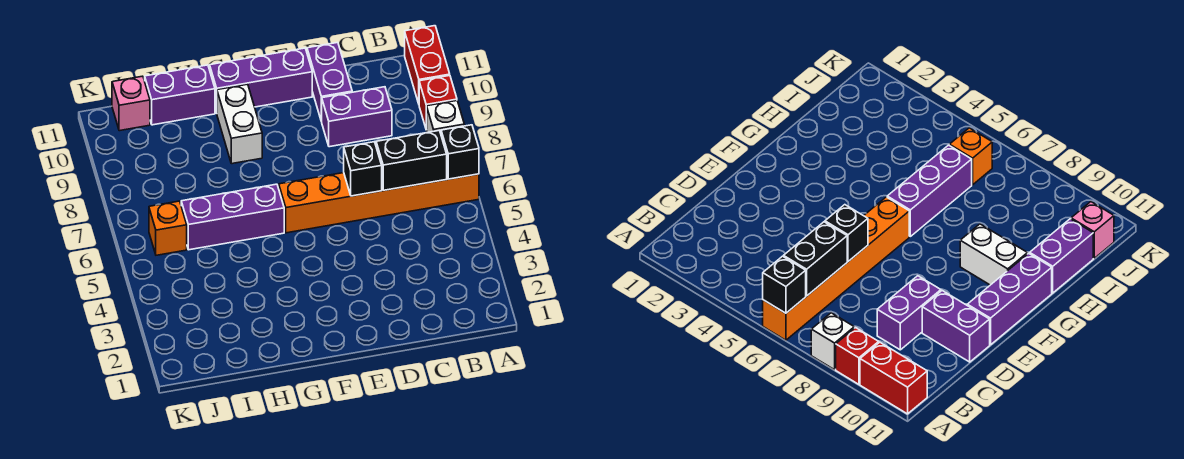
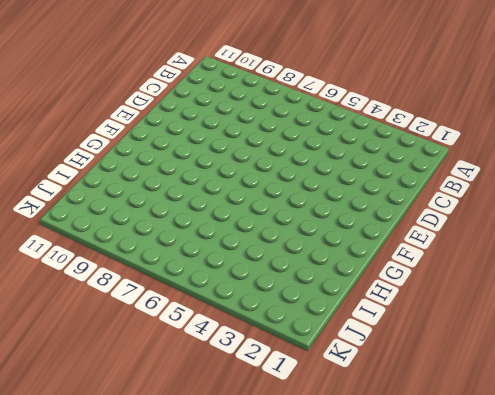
none -> orange brick A6:F6 level 1
none -> white brick A8 level 1
none -> red brick A9 level 1

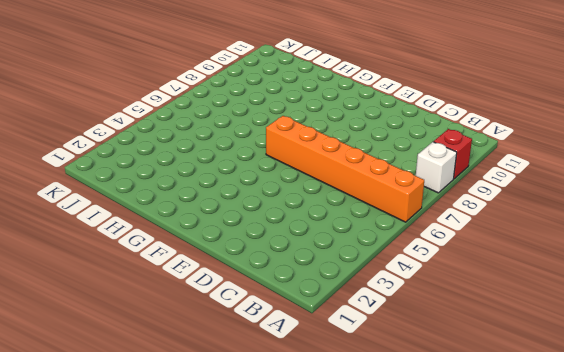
none -> red brick A10:A11 level 1
none -> purple brick C9:D9 level 1
none -> purple brick D10:D11 level 1

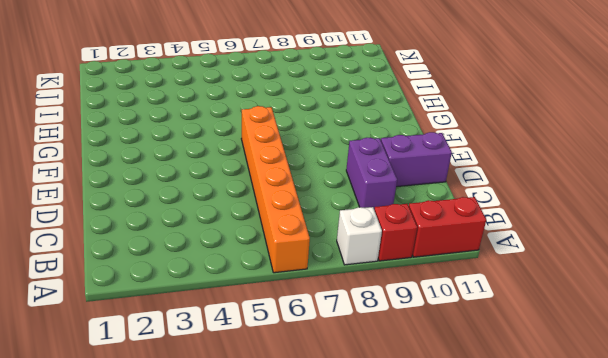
none -> purple brick E11:G11 level 1
none -> purple brick G6:I6 level 1
none -> white brick G9:G10 level 1

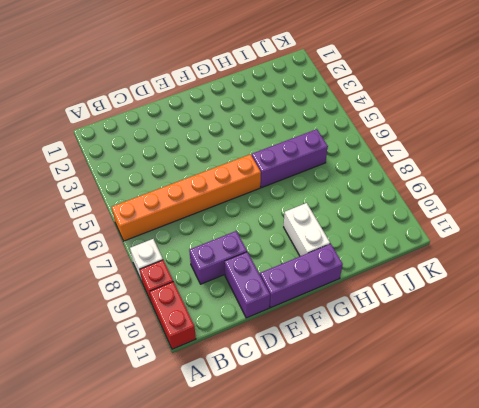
none -> purple brick H11:I11 level 1
none -> orange brick J6 level 1
none -> pink brick J11 level 1

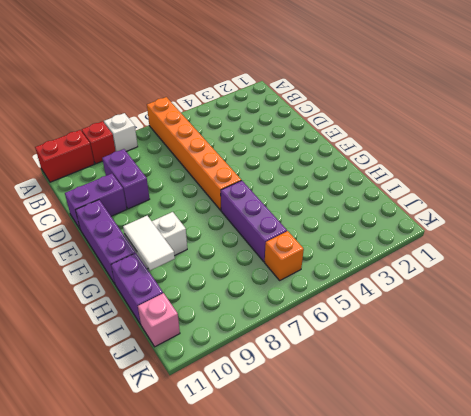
white tile G10:H10 level 2 -> none
none -> black brick A6 level 2
none -> black brick B6:C6 level 2
none -> black brick D6 level 2

